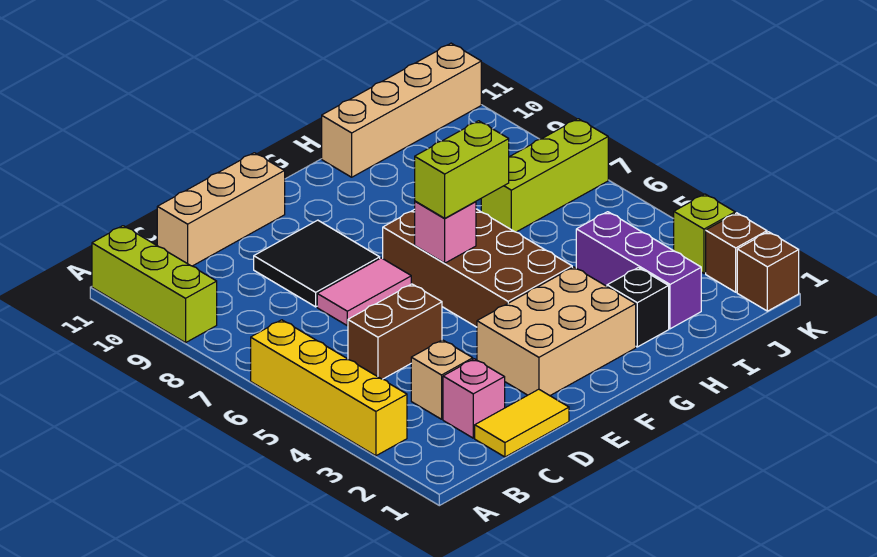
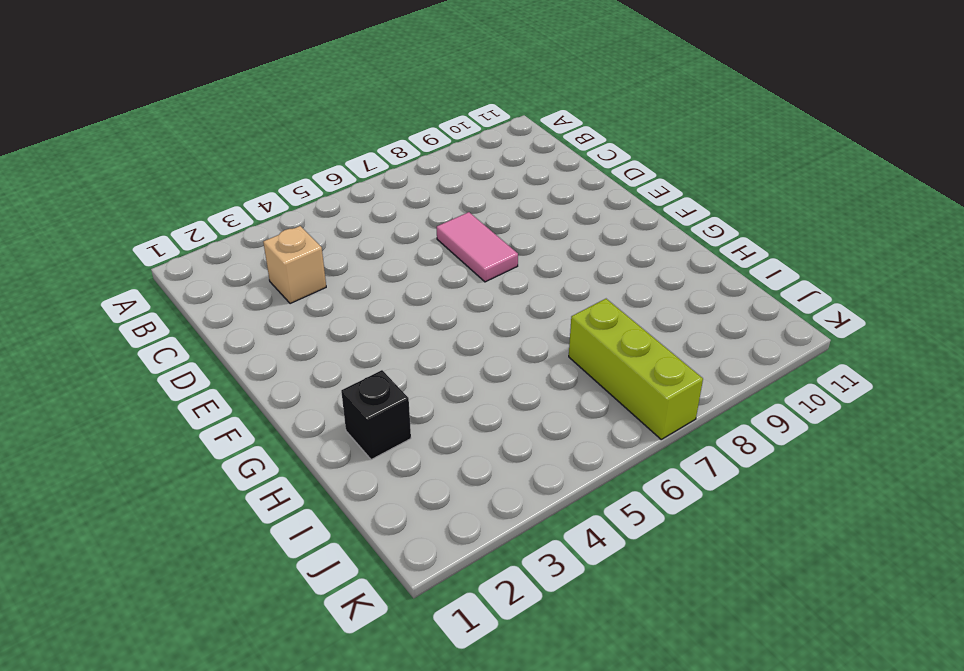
none -> yellow brick A3:A6 level 1
none -> lime brick A9:A11 level 1
none -> yellow tile C1:D1 level 1

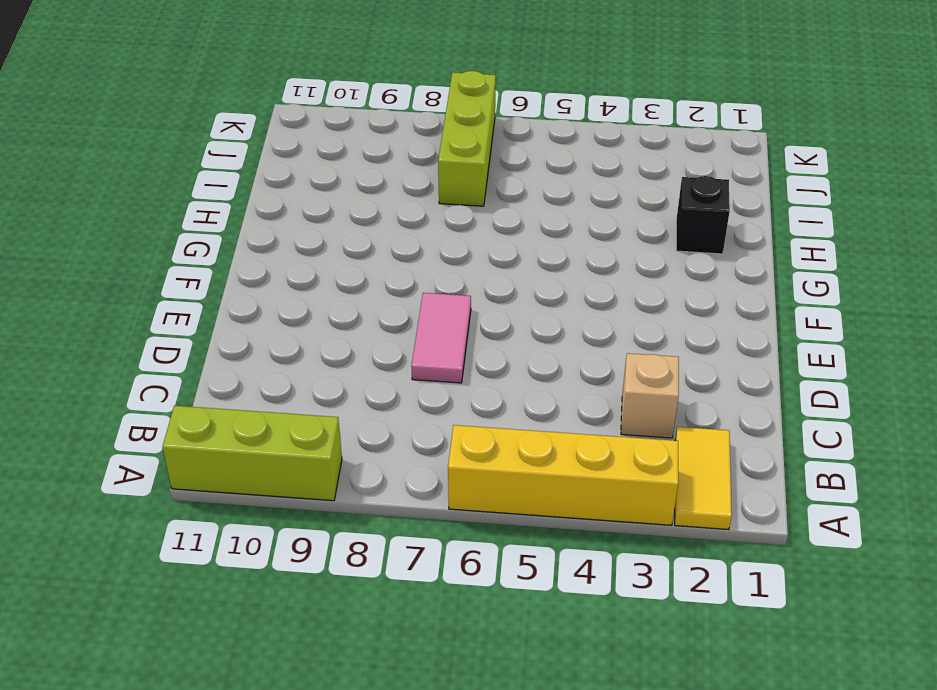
yellow tile A2:B2 level 1 -> yellow tile C1:D1 level 1
none -> pink brick C2 level 1
none -> brown brick C5:D5 level 1
none -> tan brick C11:E11 level 1

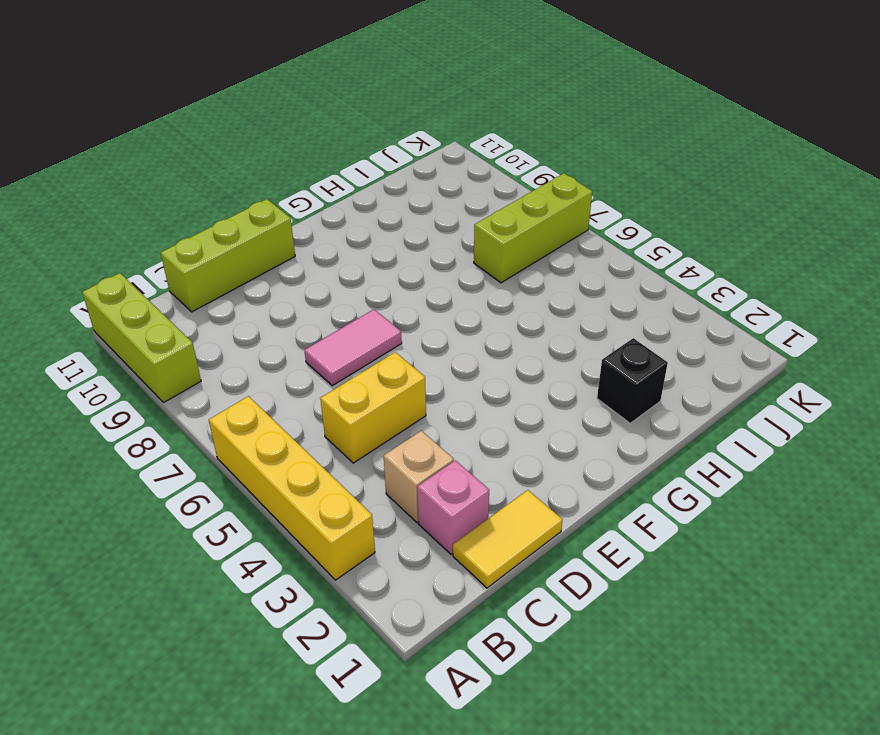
yellow brick C5:D5 level 1 -> brown brick C5:D5 level 1
lime brick C11:E11 level 1 -> tan brick C11:E11 level 1
none -> black tile D8:E9 level 1
none -> tan brick E2:G3 level 1
none -> brown brick F4:G7 level 1

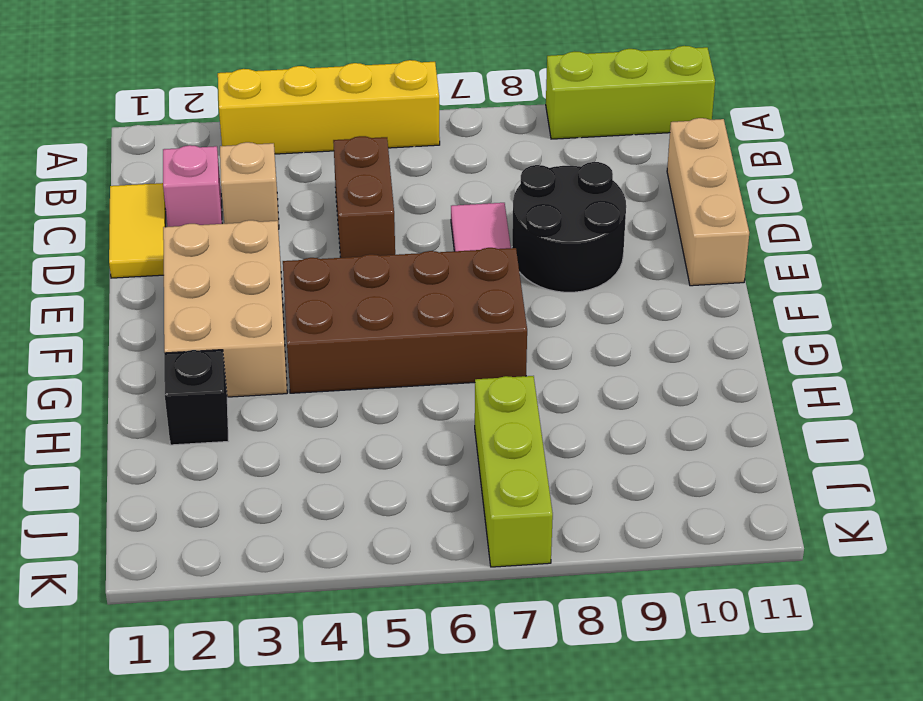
black round brick D8:E9 level 1 -> black tile D8:E9 level 1
none -> tan brick H11:K11 level 1
none -> purple brick I2:I4 level 1
none -> brown brick K1 level 1

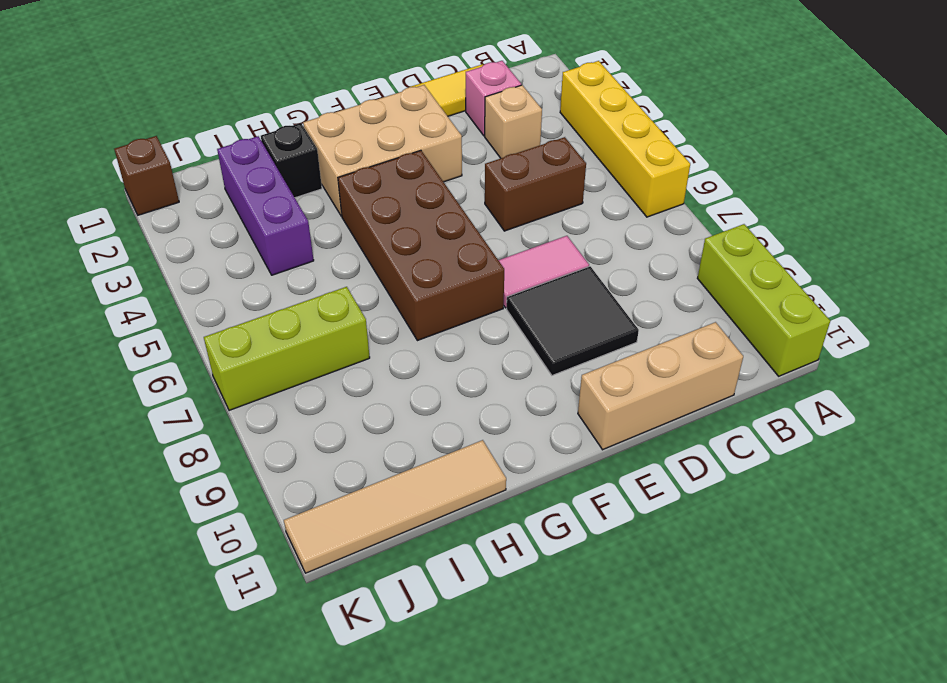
tan tile H11:K11 level 1 -> tan brick H11:K11 level 1
none -> brown brick K2 level 1
none -> lime brick K3 level 1
none -> pink brick F6 level 2

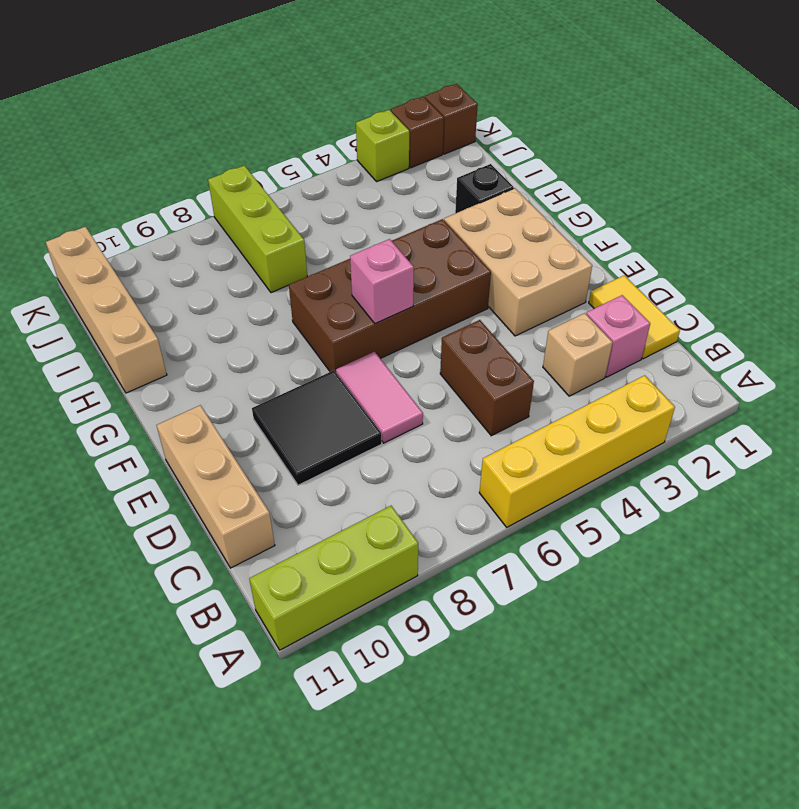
none -> purple brick I2:I4 level 1
none -> lime brick F6:G6 level 3

